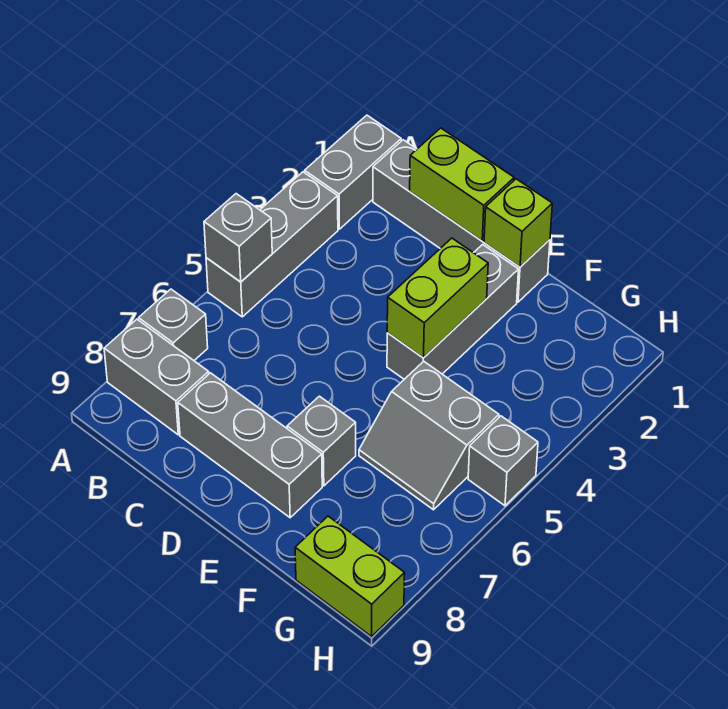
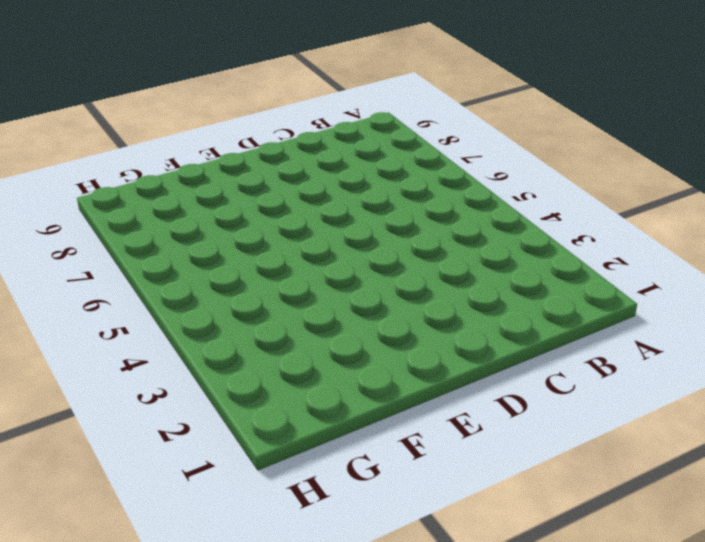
none -> grey brick A1:A2 level 1
none -> grey brick A3:A5 level 1
none -> grey brick A7 level 1

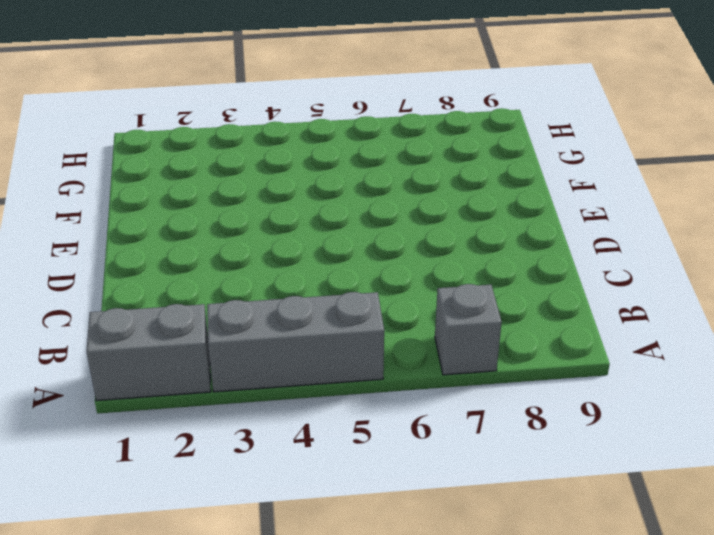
none -> grey brick A8:B8 level 1
none -> grey brick B1:E1 level 1
none -> grey brick C8:E8 level 1

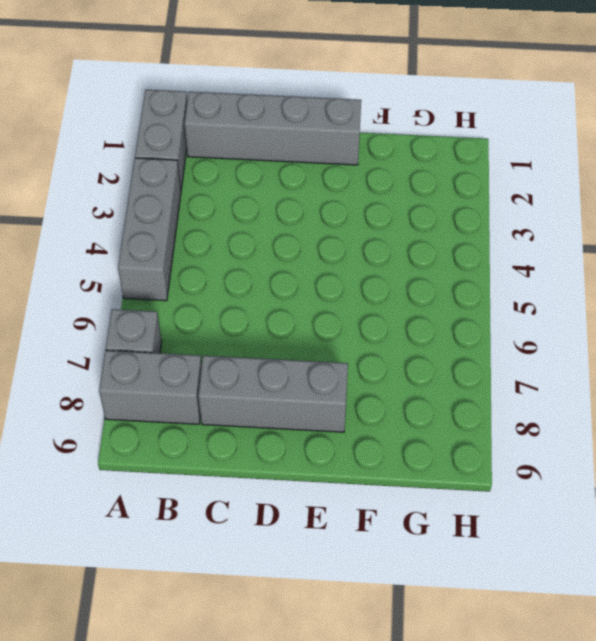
none -> grey brick E2:E4 level 1
none -> grey brick E7 level 1
none -> grey slope F5:G6 level 1 top 5

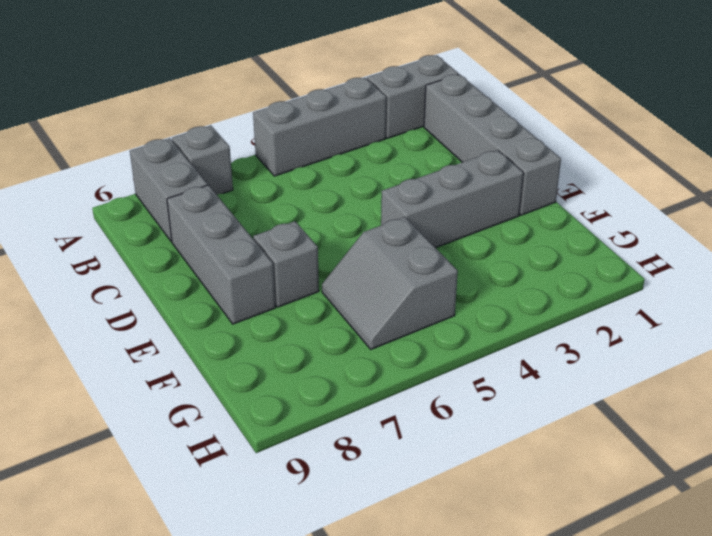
none -> lime brick G9:H9 level 1
none -> grey brick H5 level 1
none -> grey brick A5 level 2

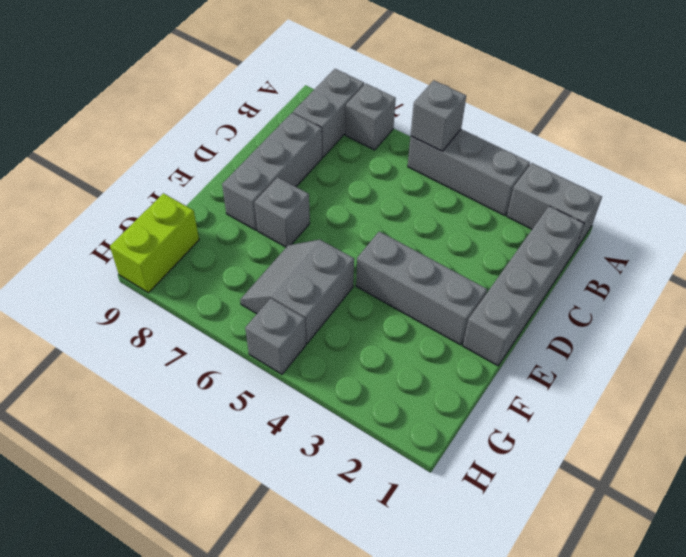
none -> lime brick C1:D1 level 2
none -> lime brick E1 level 2
none -> lime brick E3:E4 level 2

